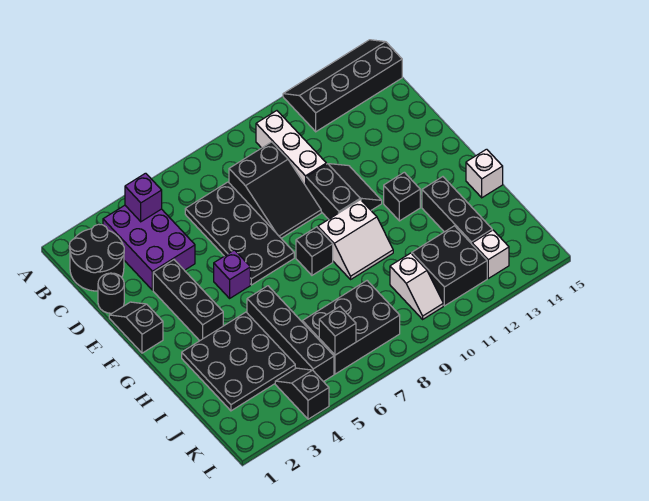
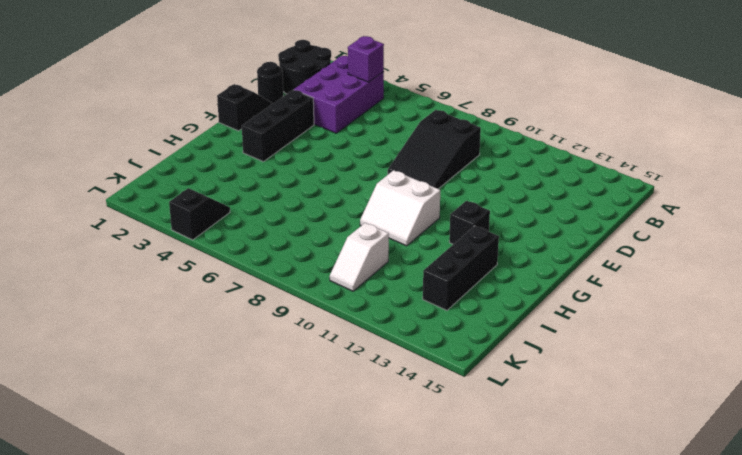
none -> black slope A12:B15 level 1 top B
none -> white brick B10:D10 level 1
none -> black plate C6:F7 level 1

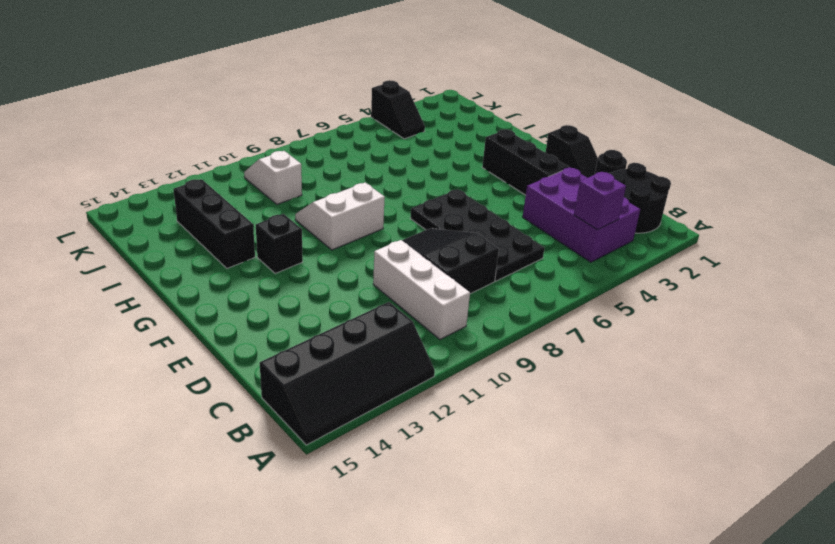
none -> black slope E10:F11 level 1 top 10
none -> purple brick F5 level 1
none -> black brick G8 level 1

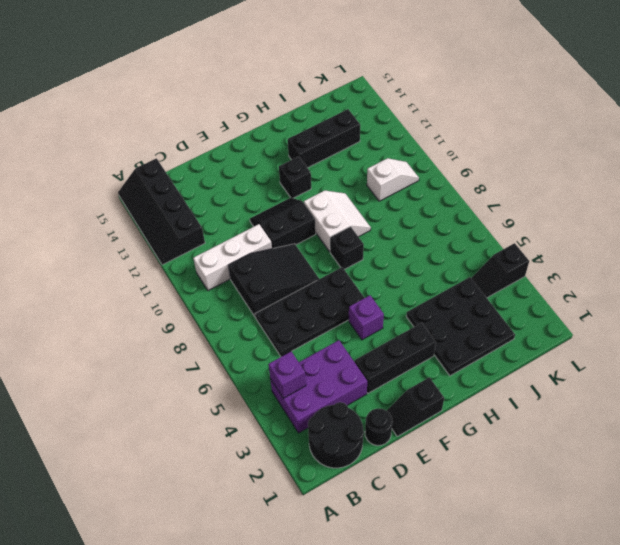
none -> black brick H5:K5 level 1
none -> white brick H15 level 1
none -> black brick J6:K8 level 1

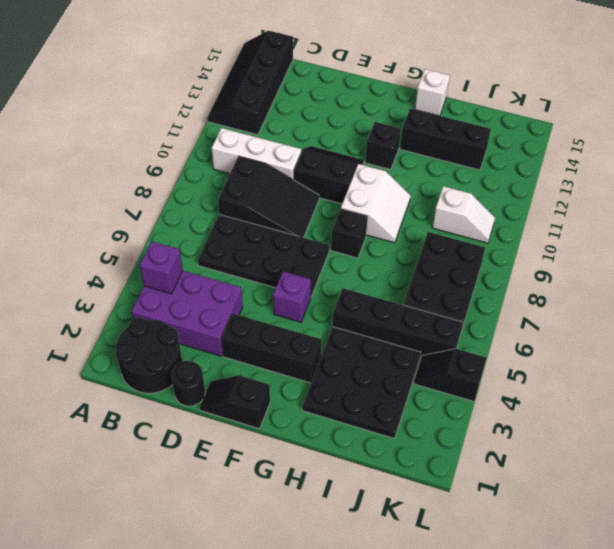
none -> black brick J11:K12 level 1
none -> white brick K13 level 1
none -> black brick K6 level 2

